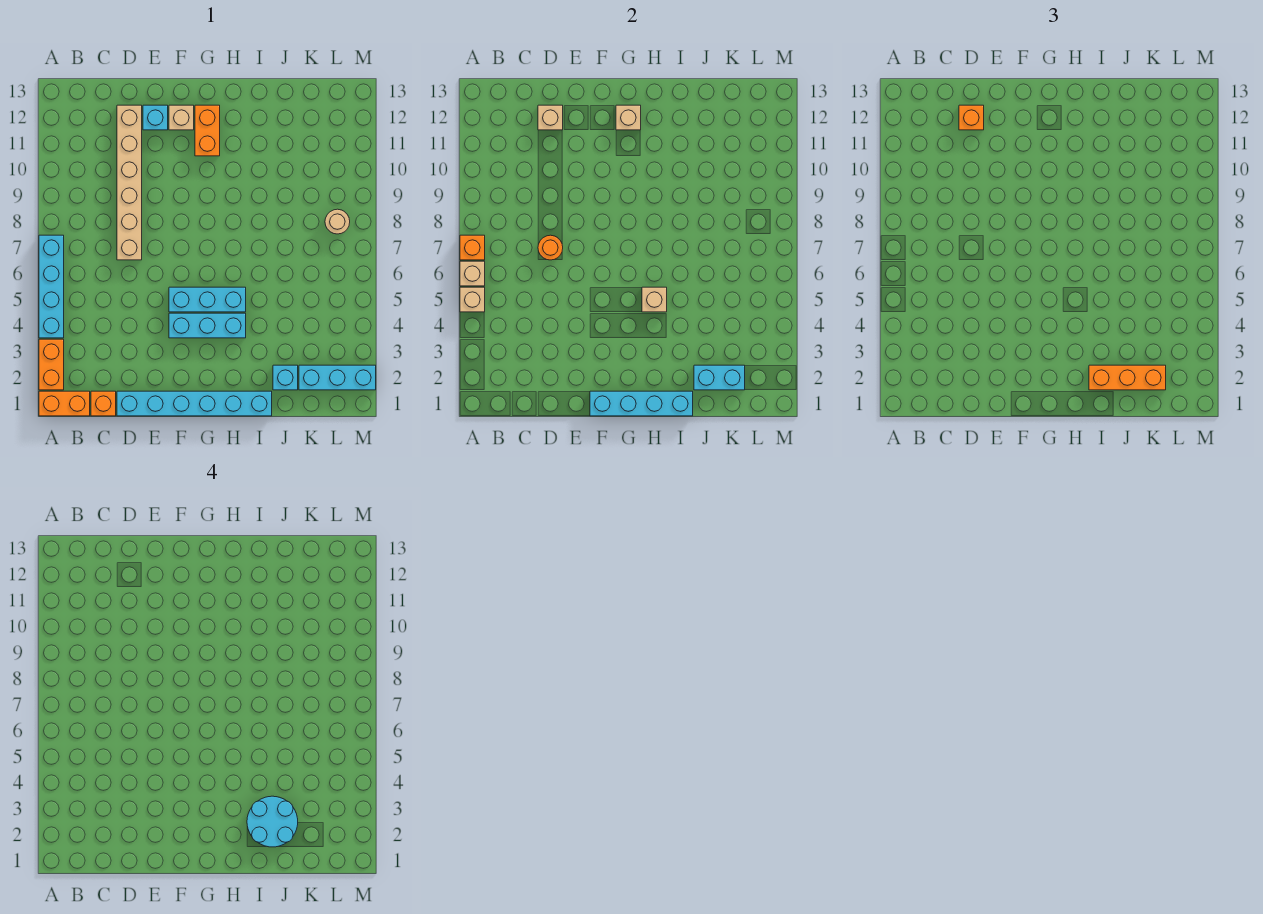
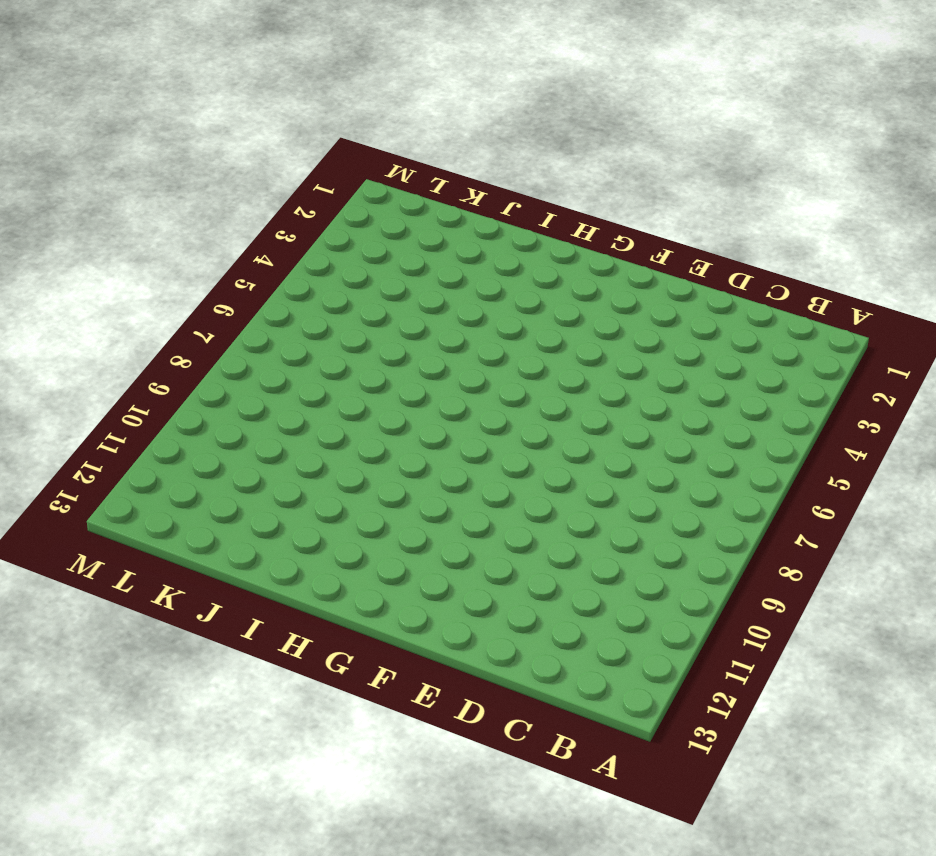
none -> orange brick A1:B1 level 1
none -> orange brick A2:A3 level 1
none -> cyan brick A4:A7 level 1

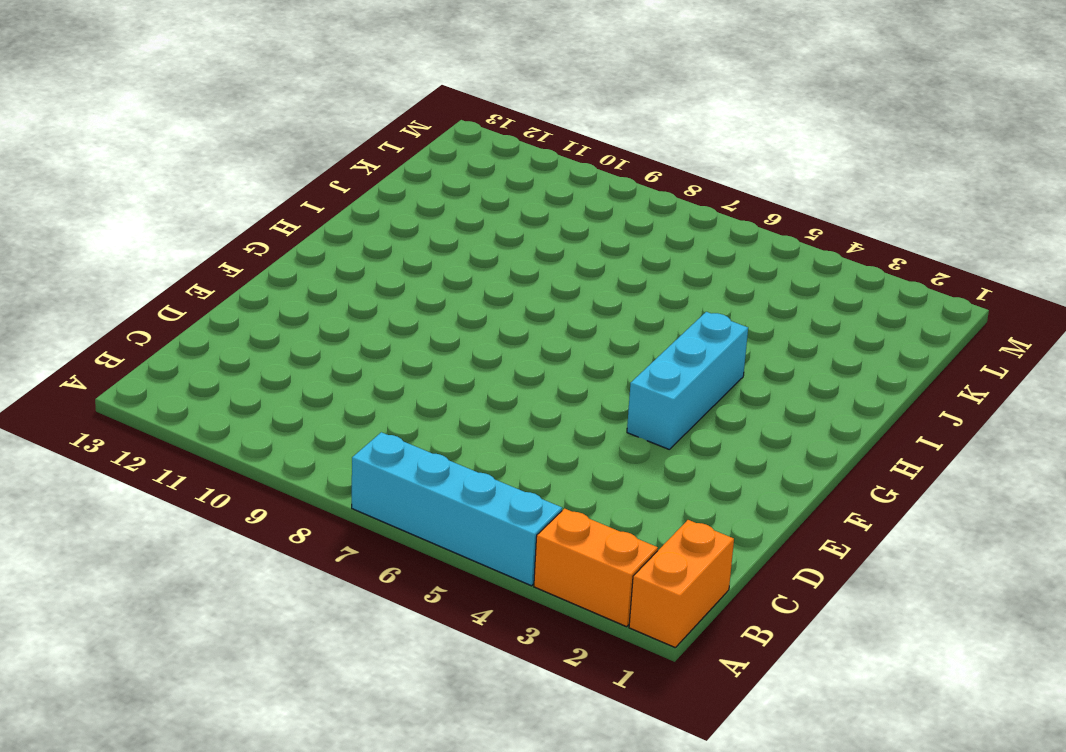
none -> orange brick C1 level 1
none -> cyan brick D1:I1 level 1
none -> tan brick D7:D12 level 1

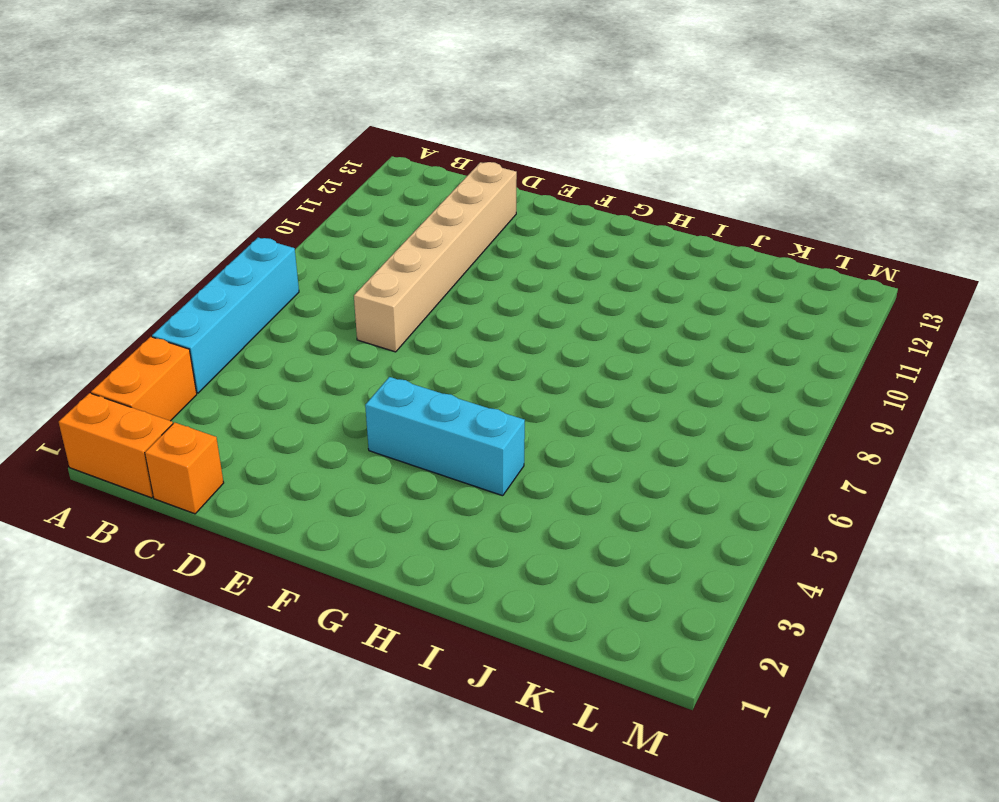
none -> cyan brick D1:I1 level 1
none -> cyan brick E12 level 1
none -> cyan brick F5:H5 level 1

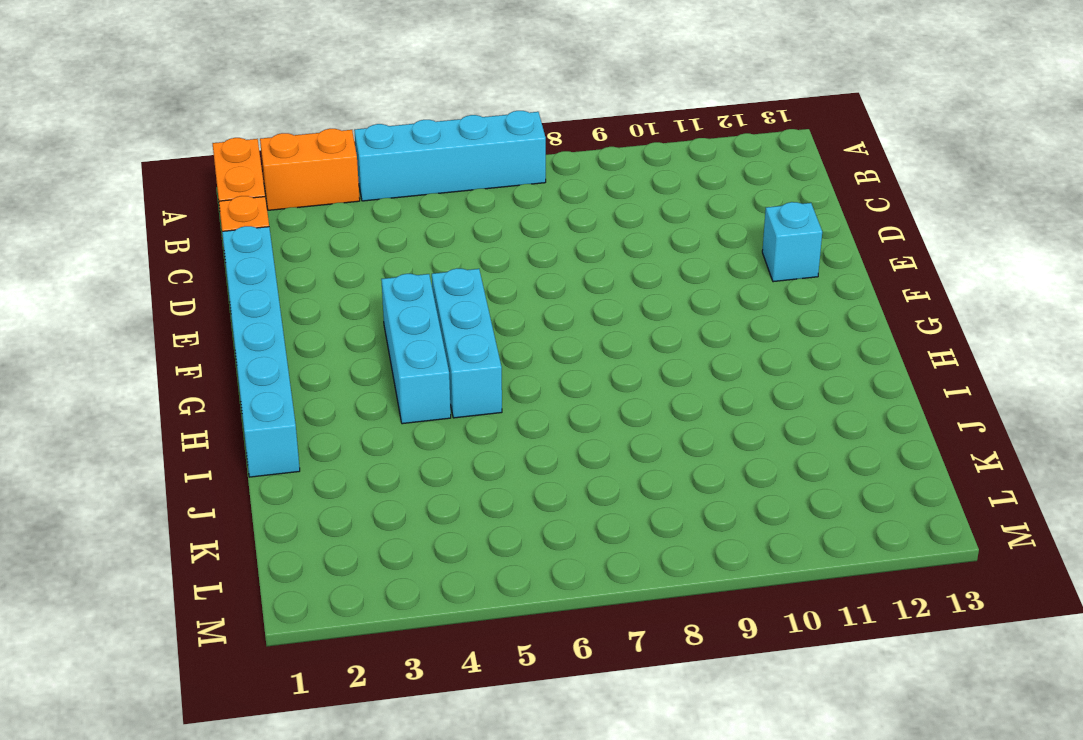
none -> tan brick D7:D12 level 1
none -> tan brick F12 level 1
none -> orange brick G11:G12 level 1

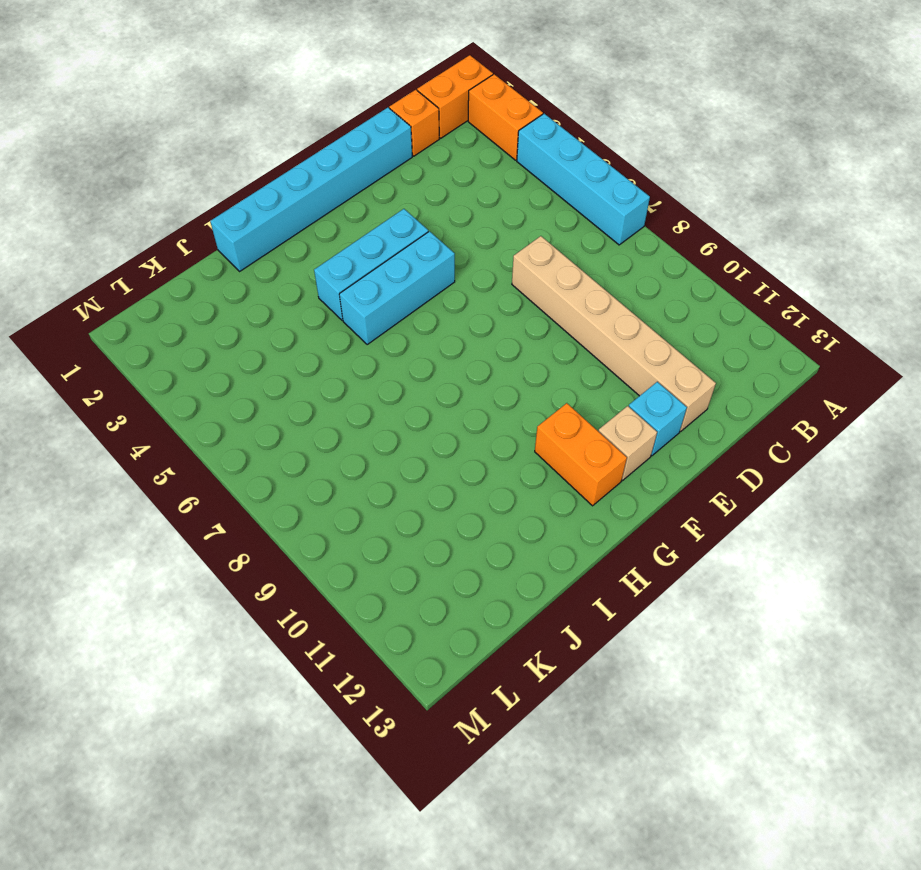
none -> cyan brick J2 level 1
none -> cyan brick K2:M2 level 1
none -> tan round brick L8 level 1

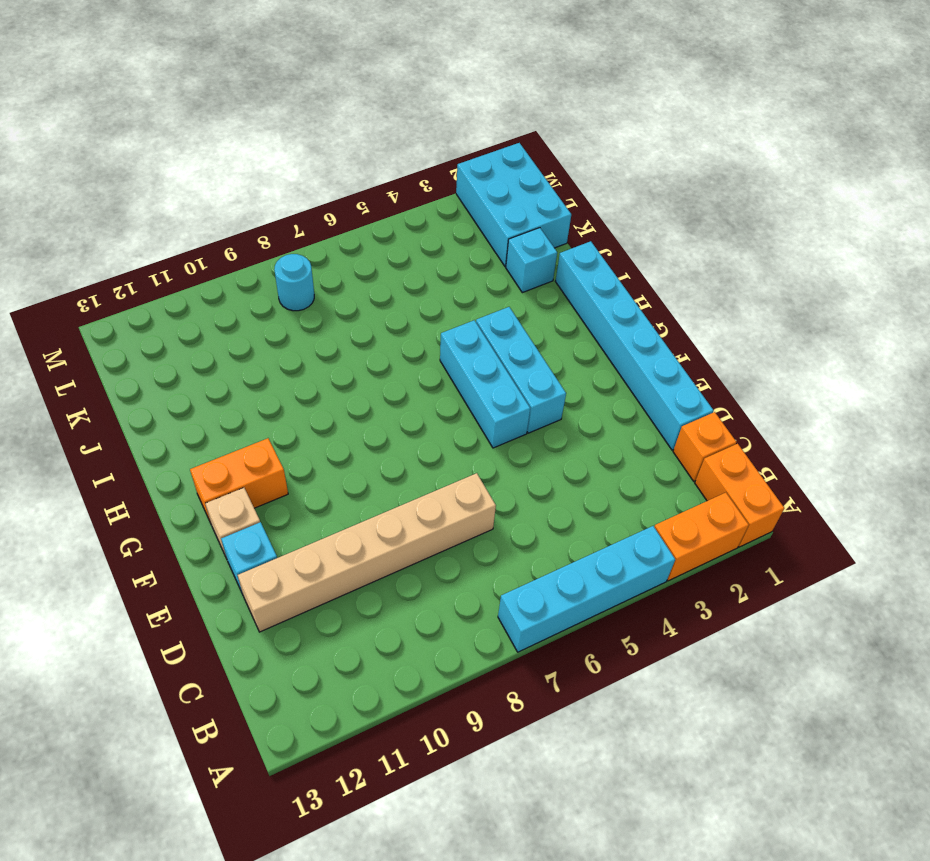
cyan brick K1:M2 level 1 -> cyan brick K2:M2 level 1
cyan round brick L8 level 1 -> tan round brick L8 level 1
none -> tan brick A5 level 2
none -> tan brick A6 level 2
none -> orange brick A7 level 2

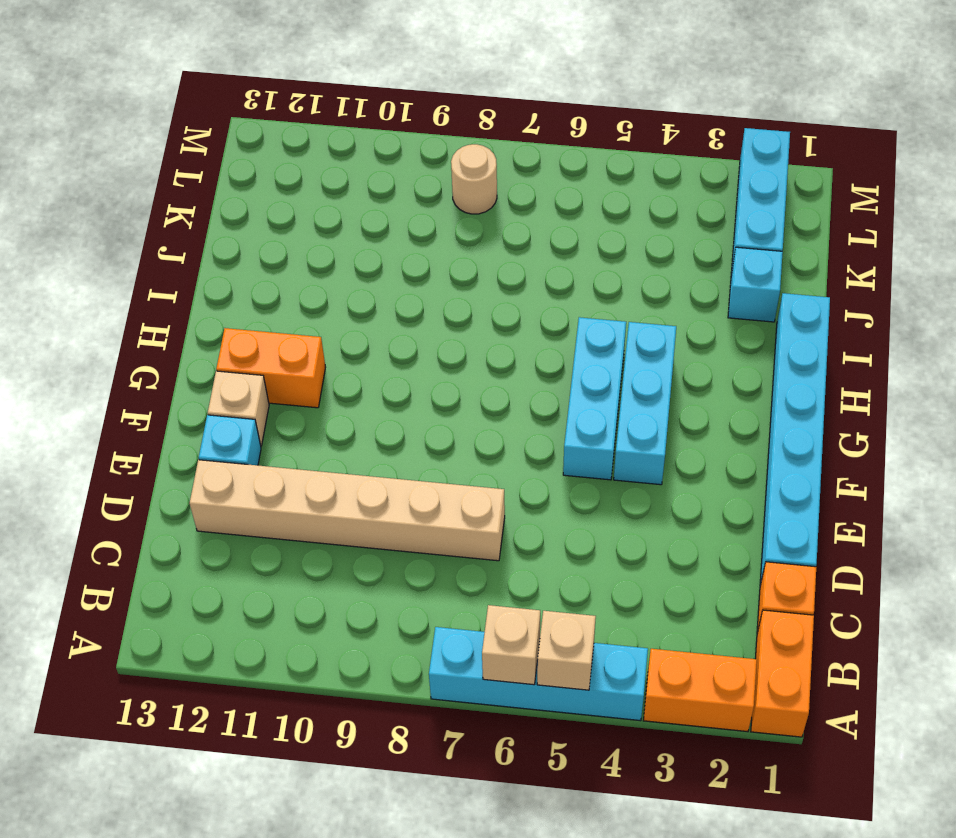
none -> orange brick A7 level 2
none -> orange round brick D7 level 2
none -> tan brick D12 level 2

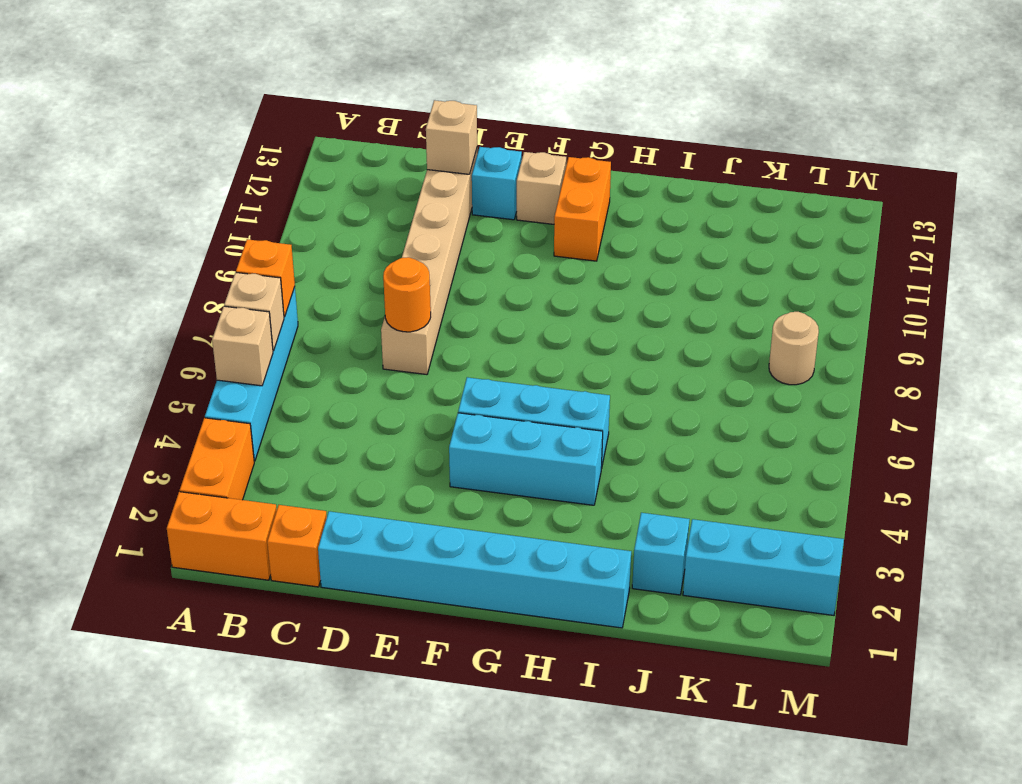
none -> cyan brick F1:I1 level 2
none -> tan brick G12 level 2
none -> tan brick H5 level 2

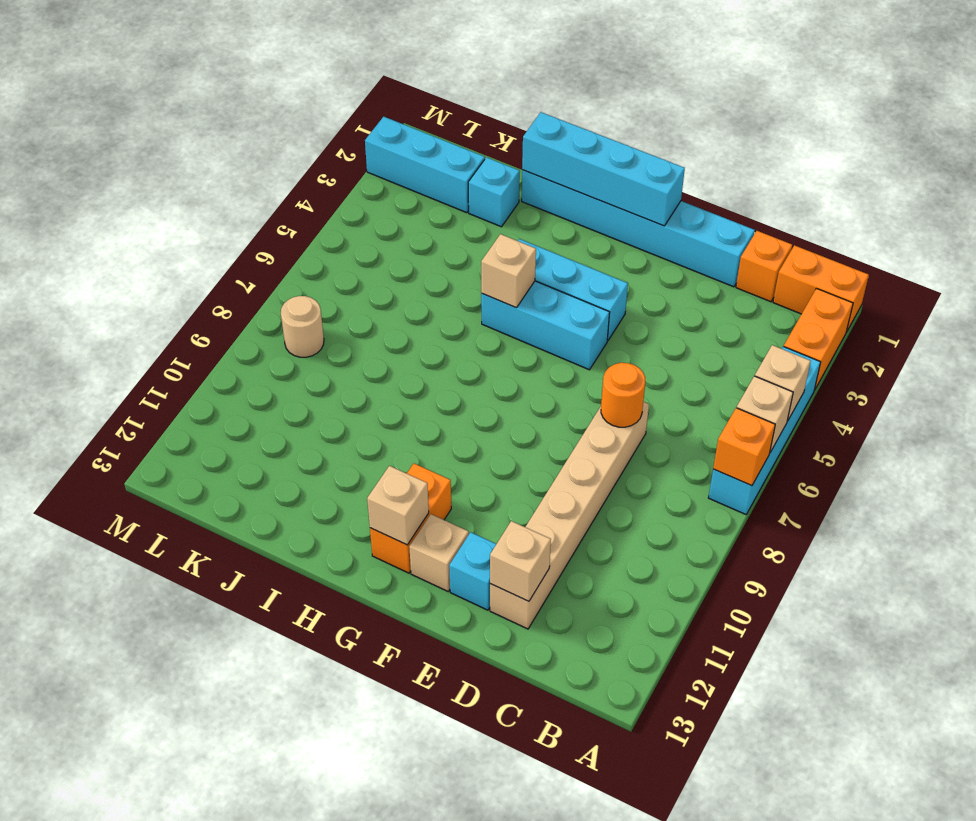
none -> cyan brick J2:K2 level 2
none -> orange brick D12 level 3
none -> orange brick I2:K2 level 3

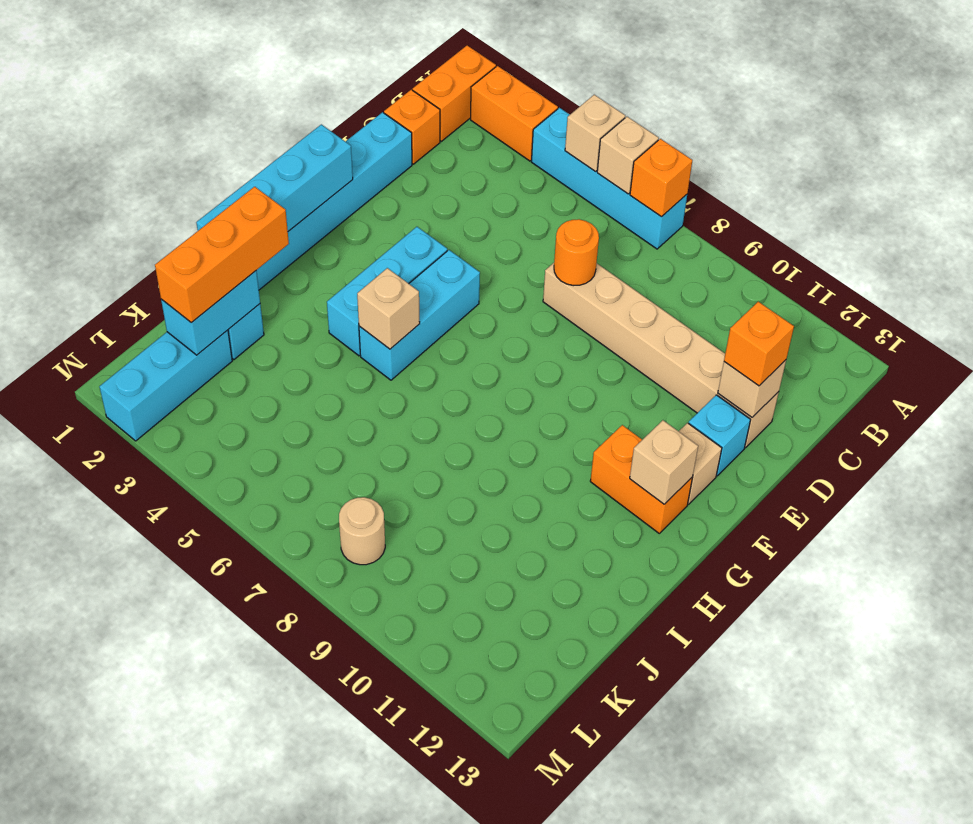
none -> cyan round brick I2:J3 level 4

